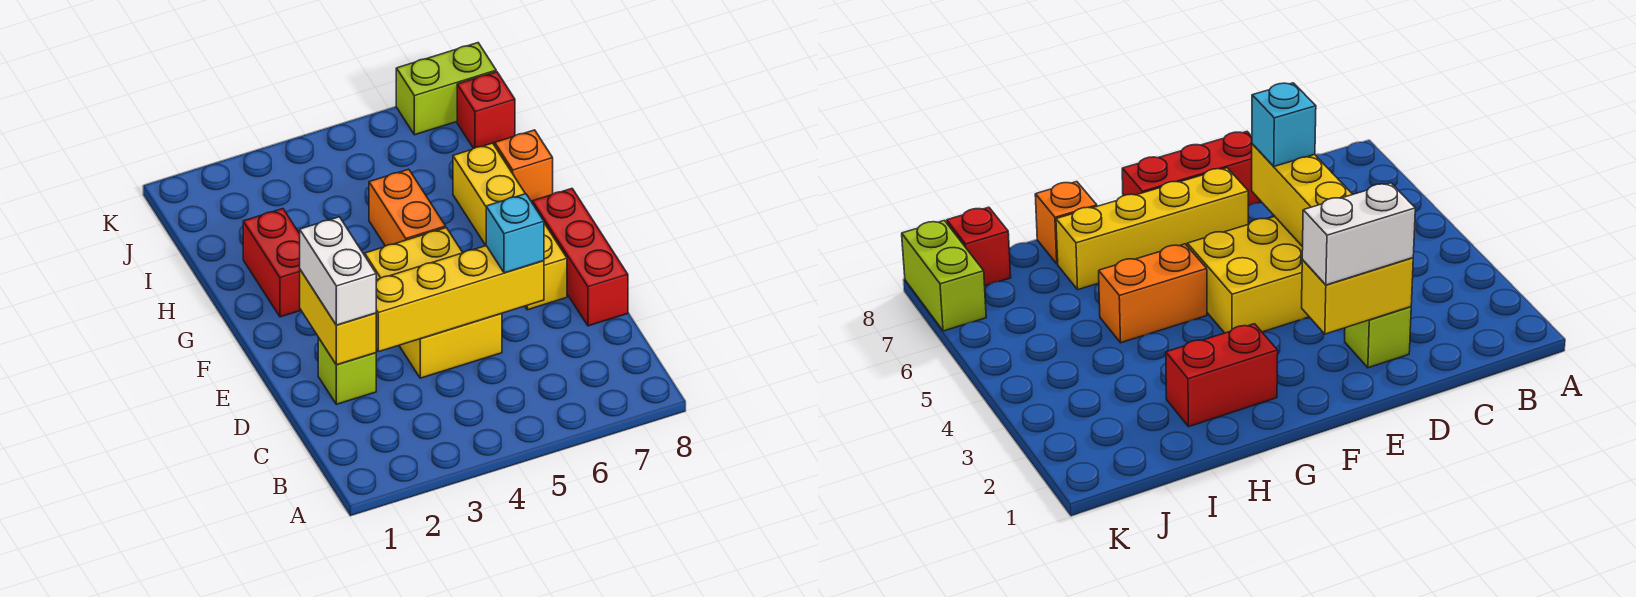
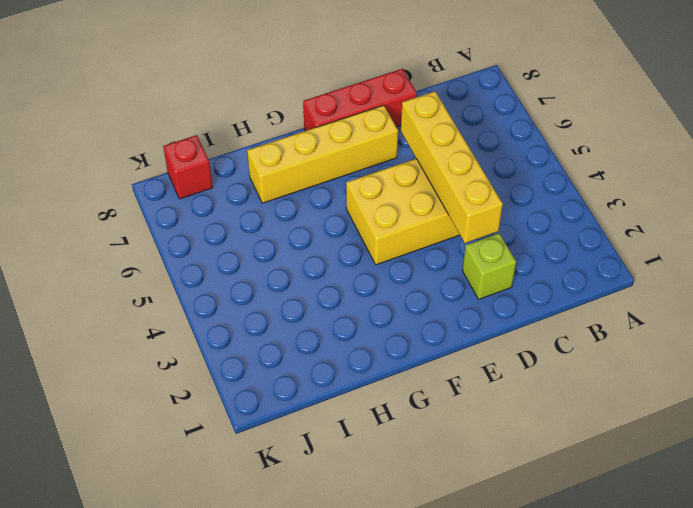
none -> red brick G2:H2 level 1
none -> orange brick G5:H5 level 1
none -> orange brick H8 level 1

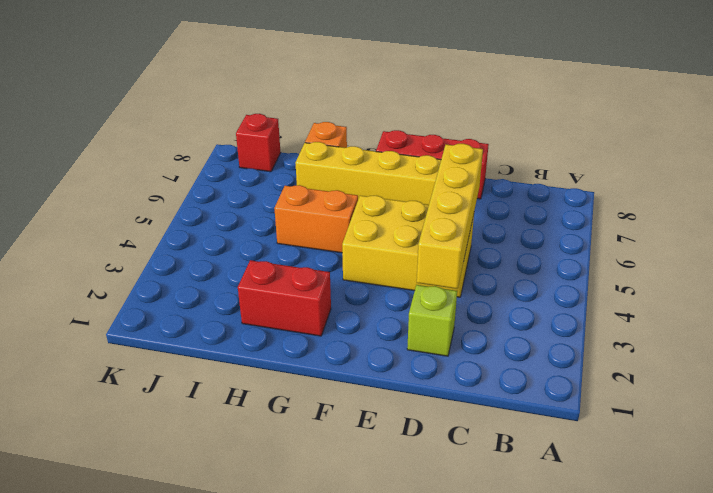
none -> lime brick K7:K8 level 1
none -> yellow brick D2:E2 level 2
none -> white brick D2:E2 level 3

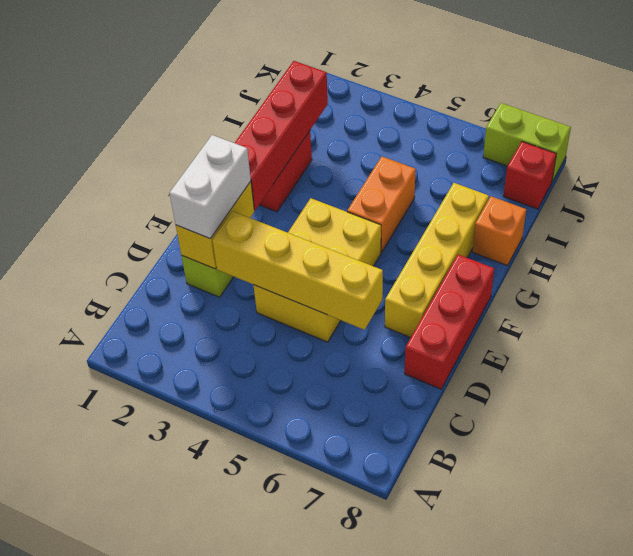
red brick F2:I2 level 2 -> none
none -> cyan brick D6 level 3

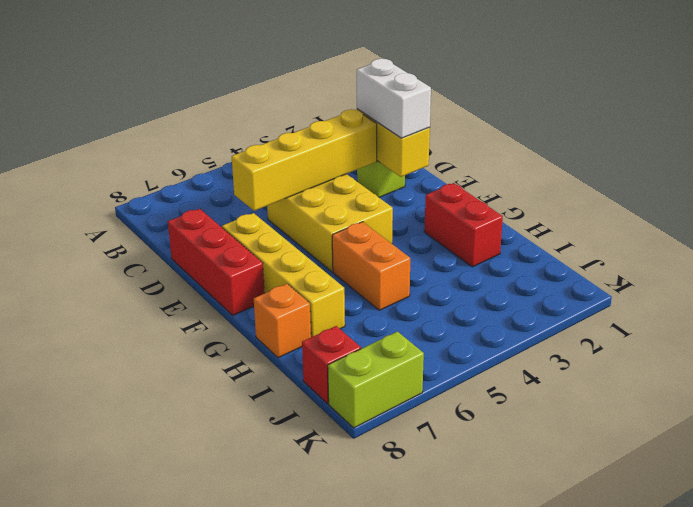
none -> cyan brick D6 level 3

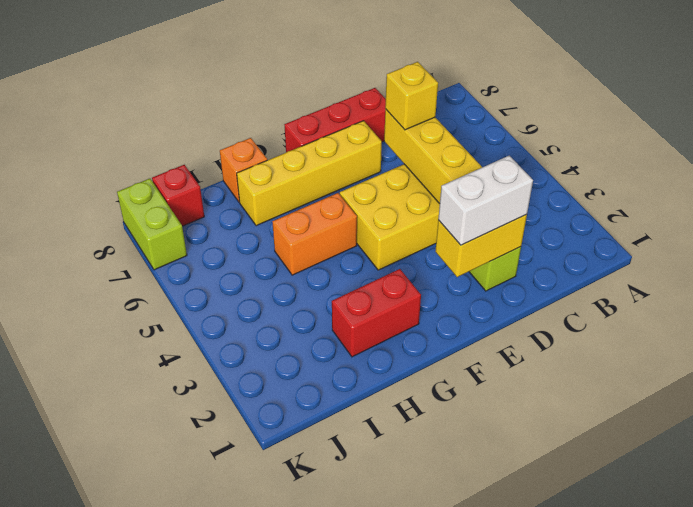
yellow brick D6 level 3 -> cyan brick D6 level 3

